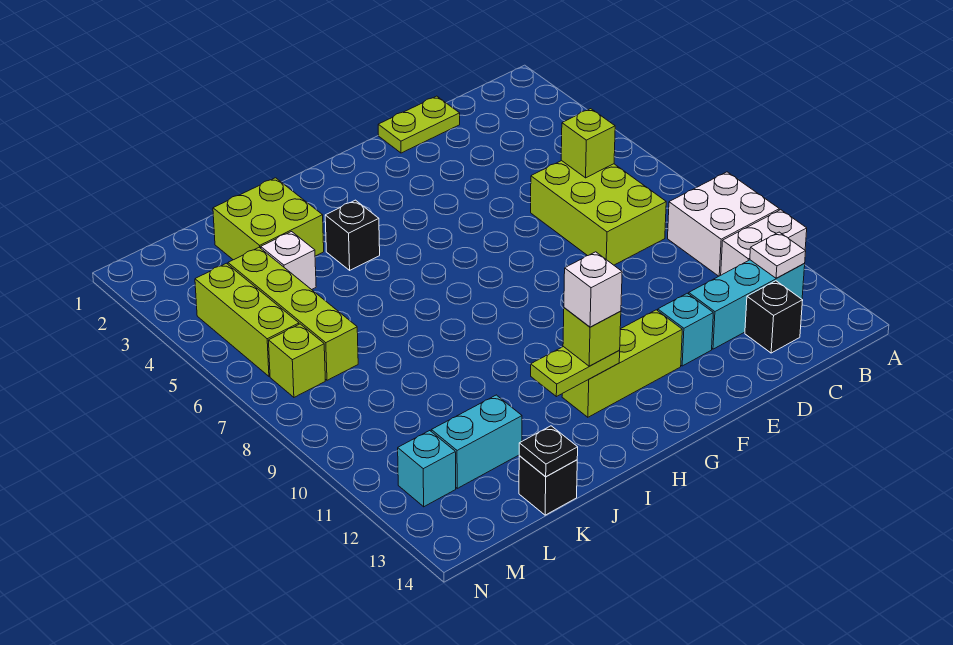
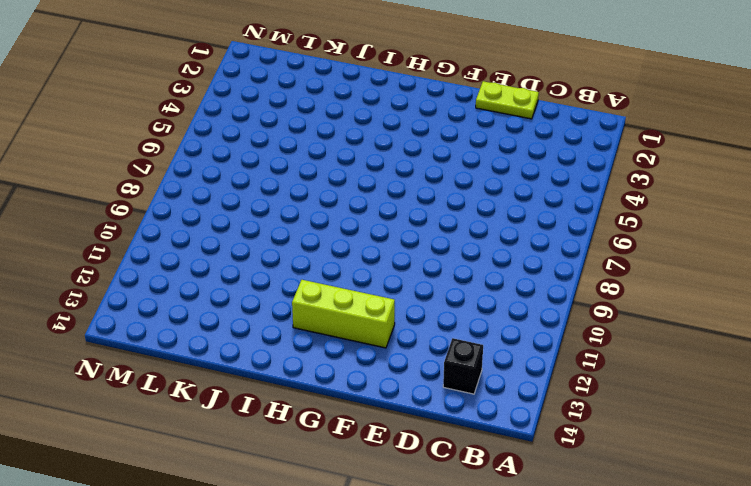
none -> white brick A9:B10 level 1
none -> white brick A11:B11 level 1
none -> cyan brick B12:D12 level 1

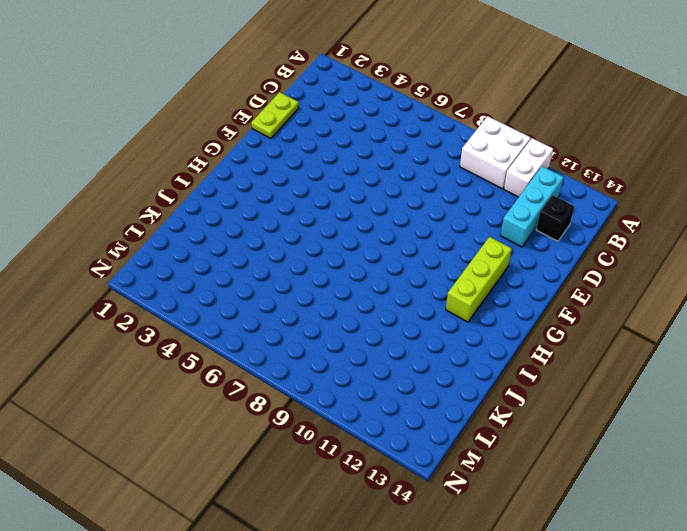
none -> lime brick C6:D8 level 1
none -> cyan brick E12 level 1
none -> black brick I4 level 1

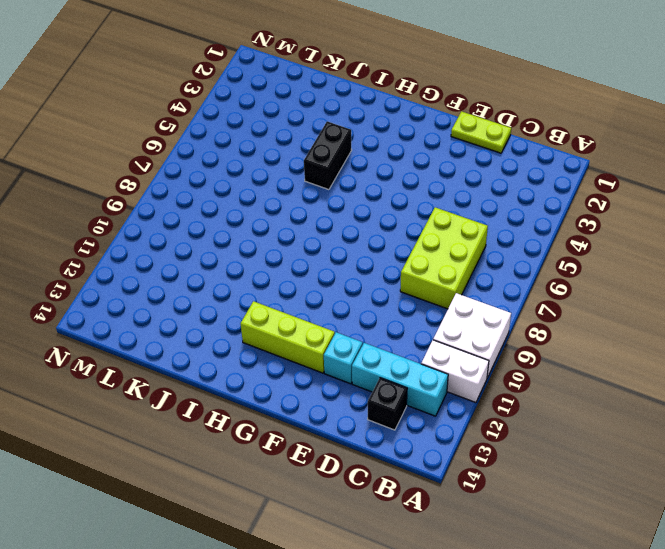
black brick I4:I5 level 1 -> black brick I4 level 1
none -> lime brick J2:K3 level 1
none -> white brick K4 level 1
none -> cyan brick K12:L12 level 1

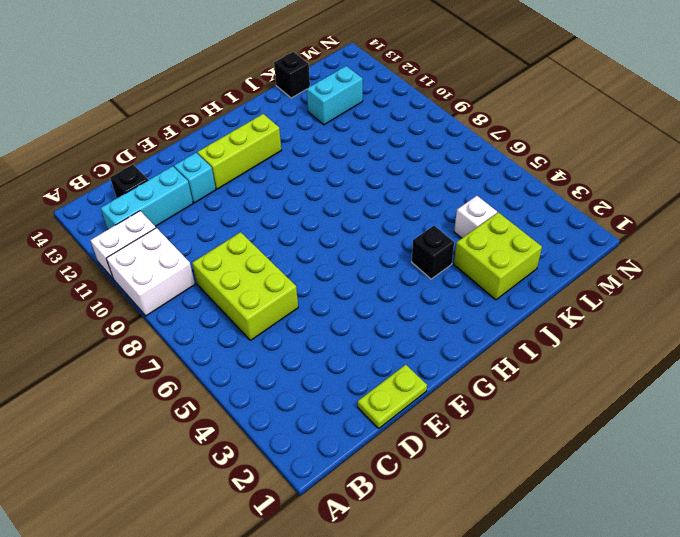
none -> lime brick L4:L7 level 1
none -> lime brick M4:M6 level 1
none -> lime brick M7 level 1

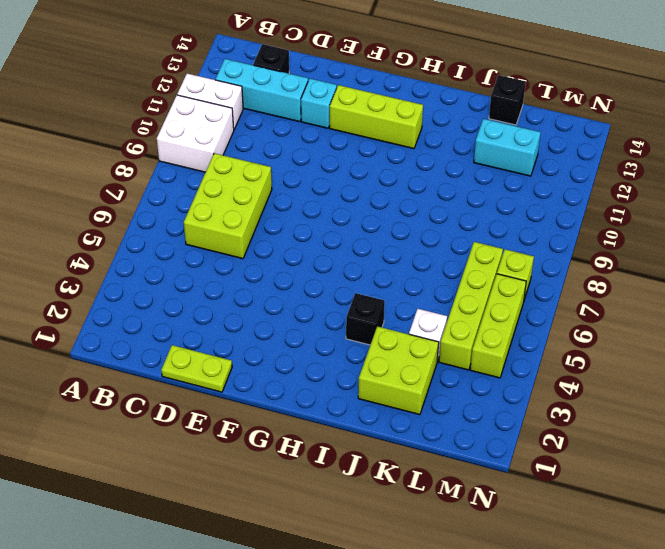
none -> cyan brick M12 level 1
none -> white plate B12 level 2
none -> lime brick C6 level 2

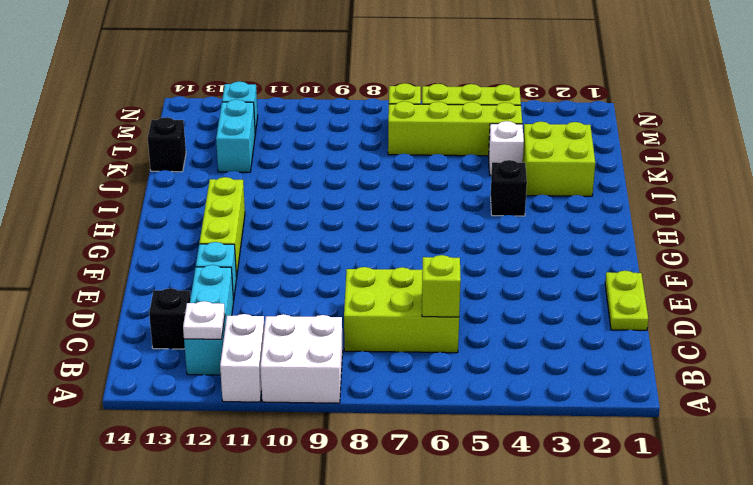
none -> lime plate H12:I12 level 2
none -> black plate K14 level 2
none -> lime brick H12 level 3

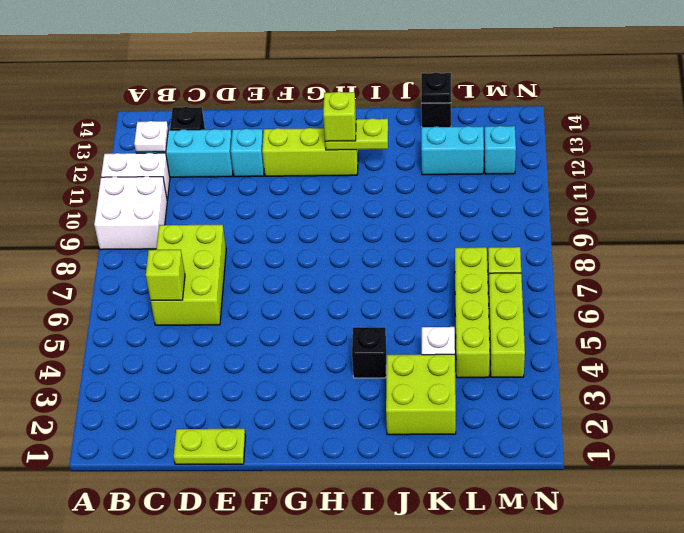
none -> white brick H12 level 4

